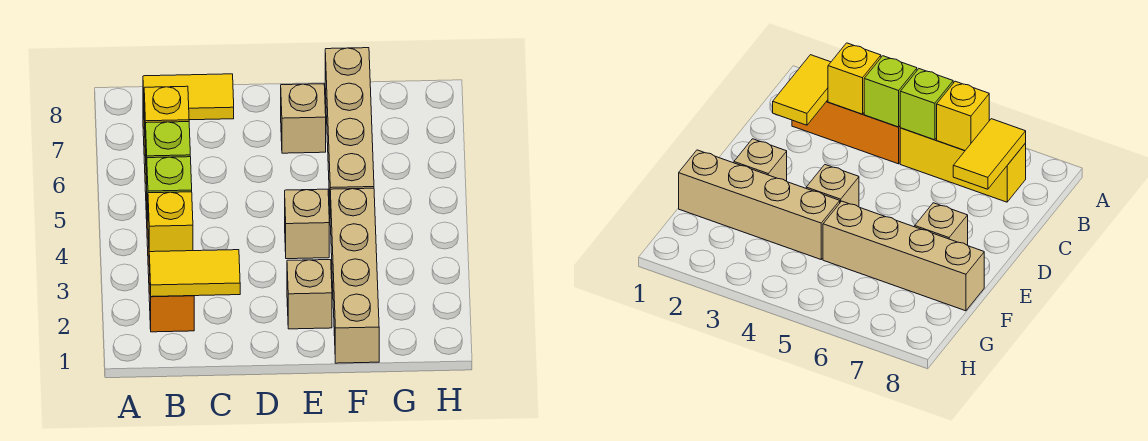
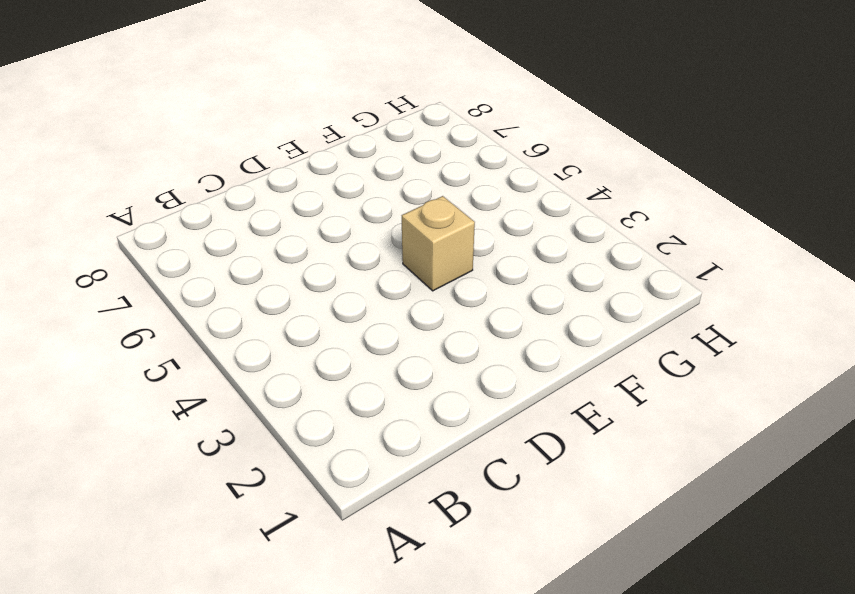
none -> orange brick B2:B4 level 1
none -> yellow brick B5:B7 level 1
none -> tan brick E2 level 1

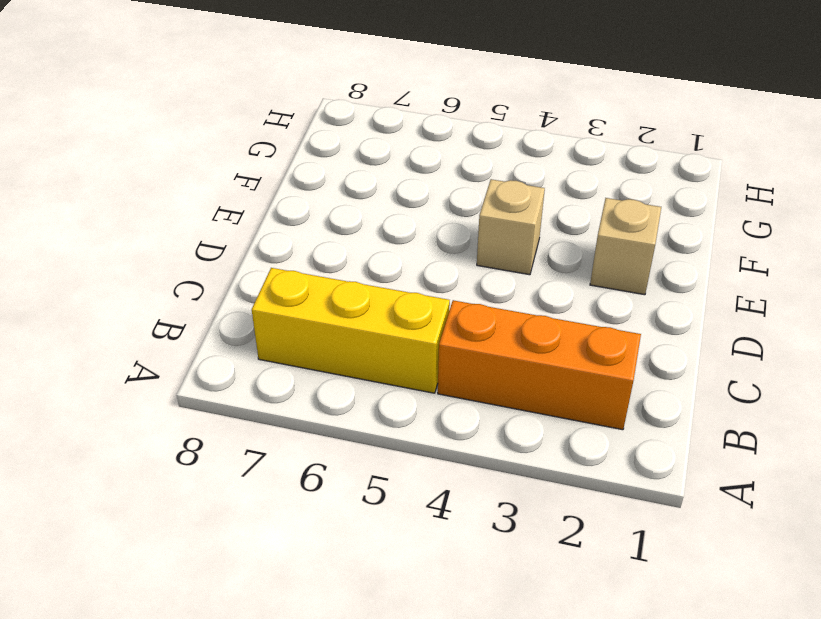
none -> tan brick E7 level 1
none -> tan brick F1:F4 level 1
none -> tan brick F5:F8 level 1

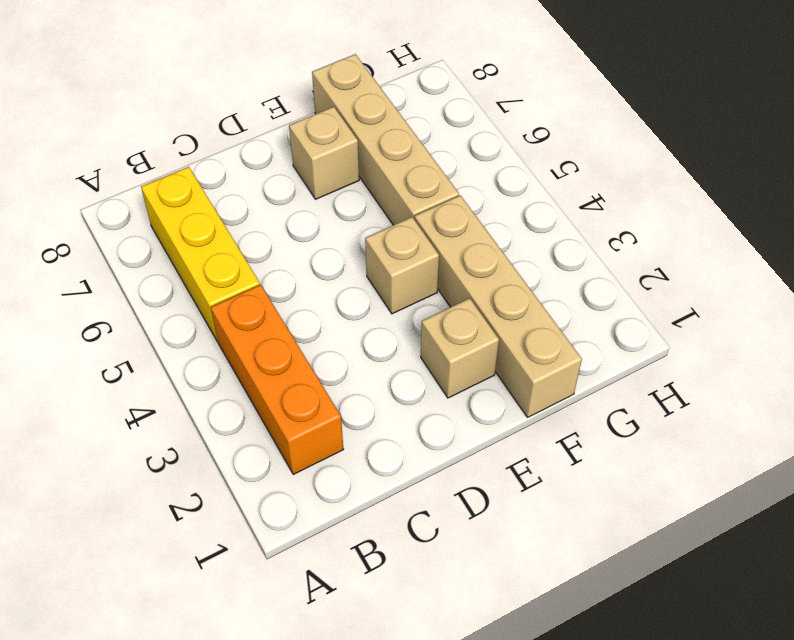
none -> yellow tile B2:C2 level 2
none -> yellow brick B3 level 2
none -> lime brick B4 level 2

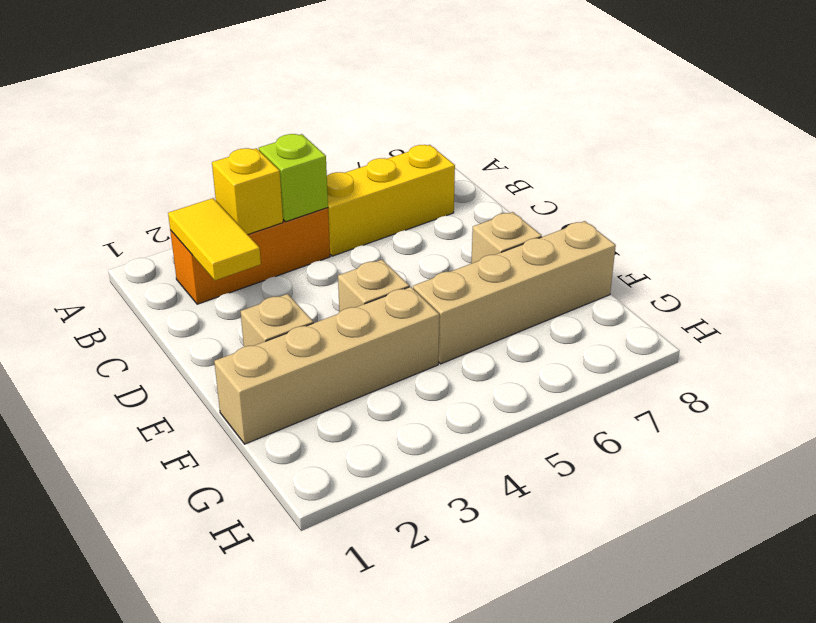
none -> lime brick B5 level 2
none -> yellow brick B6 level 2
none -> yellow tile B7:C7 level 2

